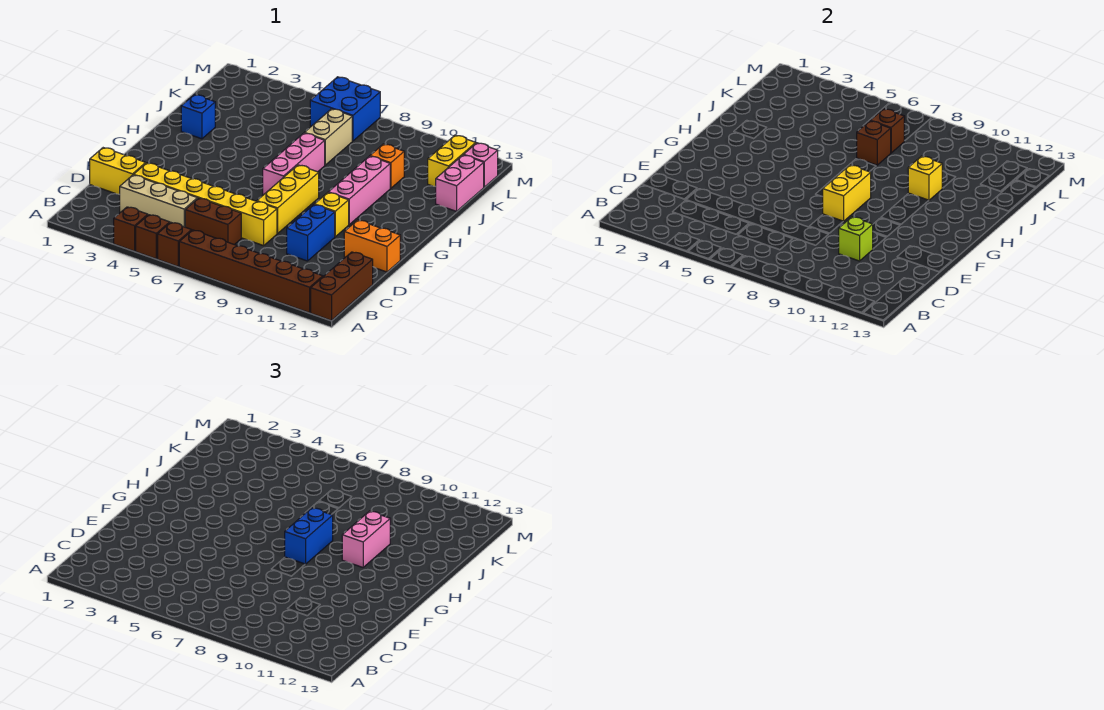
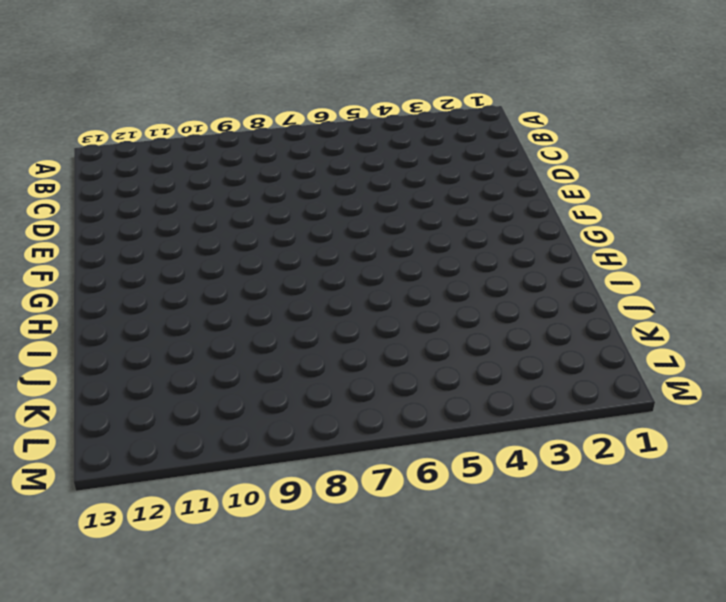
none -> brown brick A4 level 1
none -> brown brick A5 level 1
none -> brown brick A6 level 1

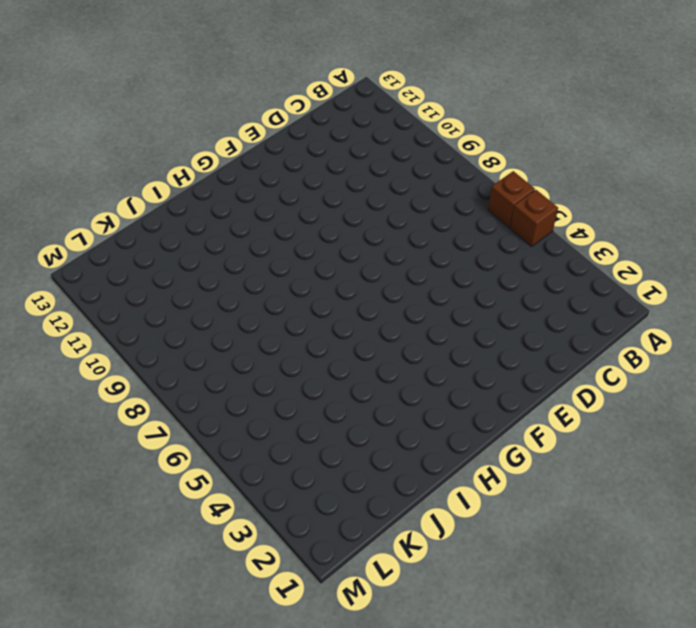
none -> brown brick A4 level 1
none -> brown brick A7:A12 level 1
none -> brown brick A13:C13 level 1

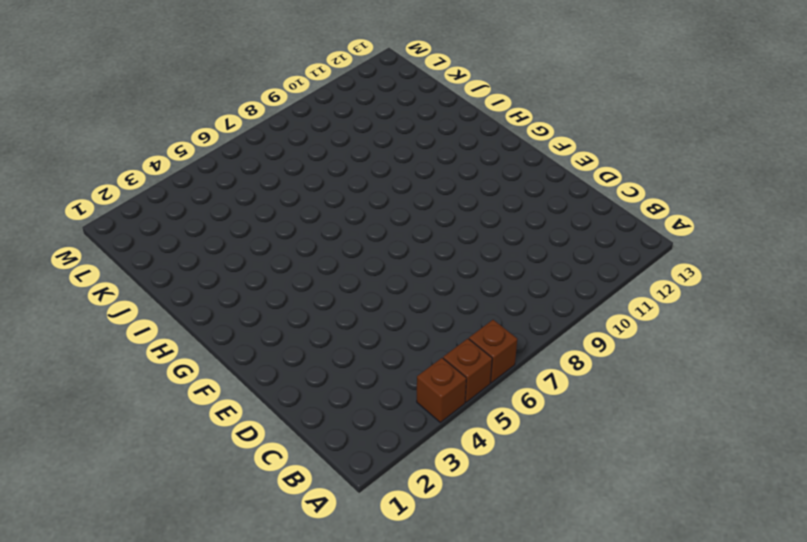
none -> brown brick A7:A12 level 1
none -> brown brick A13:C13 level 1
none -> tan brick C3:C5 level 1

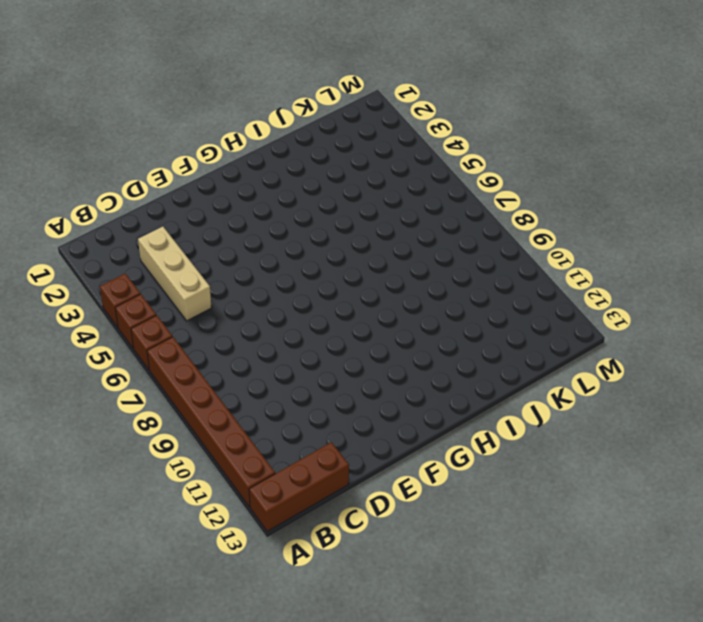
none -> brown brick C6:C7 level 1
none -> yellow brick D1:D2 level 1
none -> yellow brick D3:D8 level 1

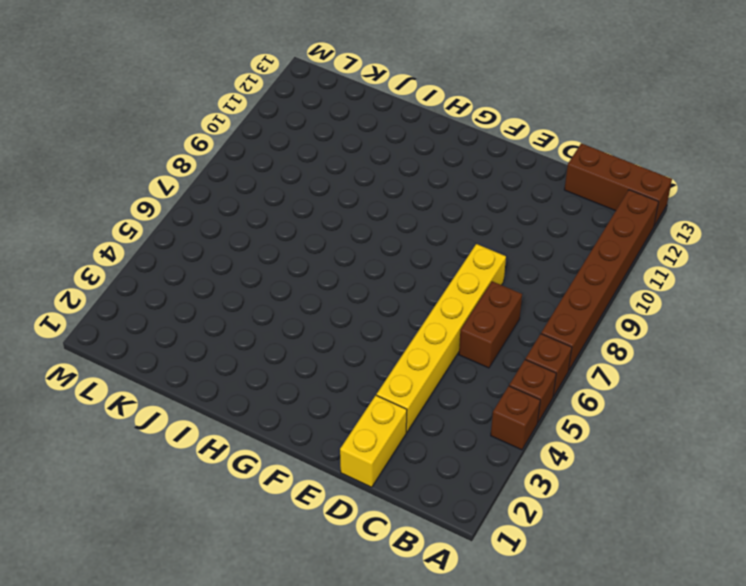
none -> tan brick C3:C5 level 1
none -> blue brick D10:E10 level 1
none -> yellow brick E8:G8 level 1

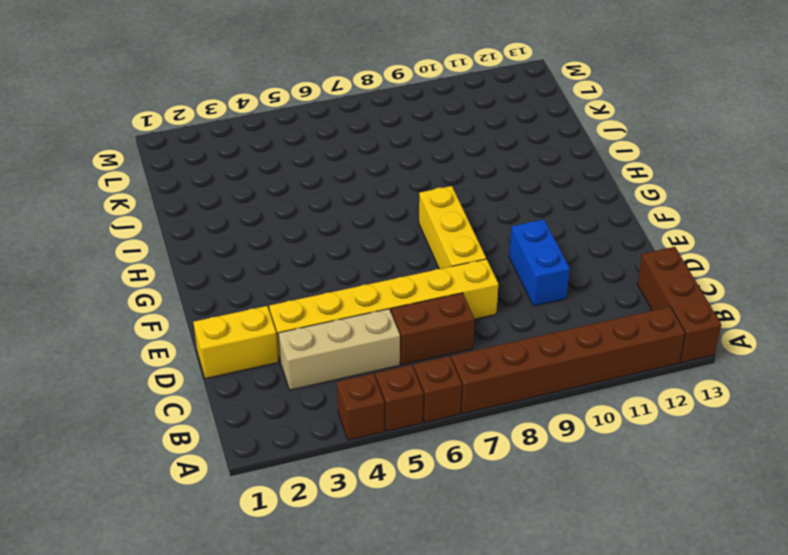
none -> orange brick E12:E13 level 1
none -> yellow brick F10 level 1
none -> pink brick G7:I7 level 1

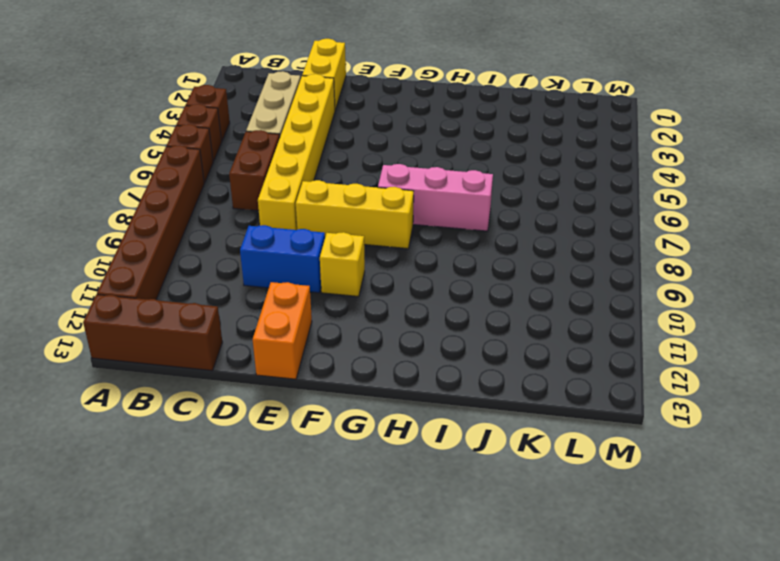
none -> pink brick G10:I10 level 1
none -> blue brick I2 level 1
none -> tan brick J7:K7 level 1

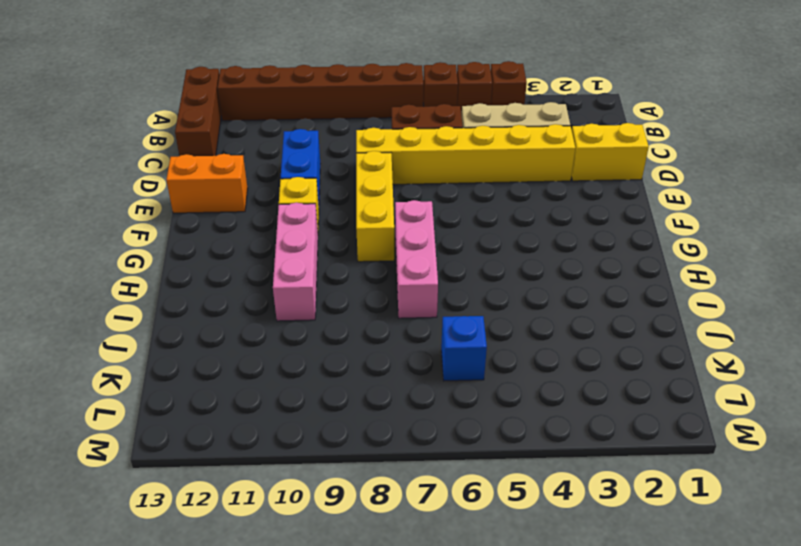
blue brick K6 level 1 -> blue brick I2 level 1
none -> tan brick J7:K7 level 1
none -> orange brick J10 level 1
none -> pink brick J13:K13 level 1

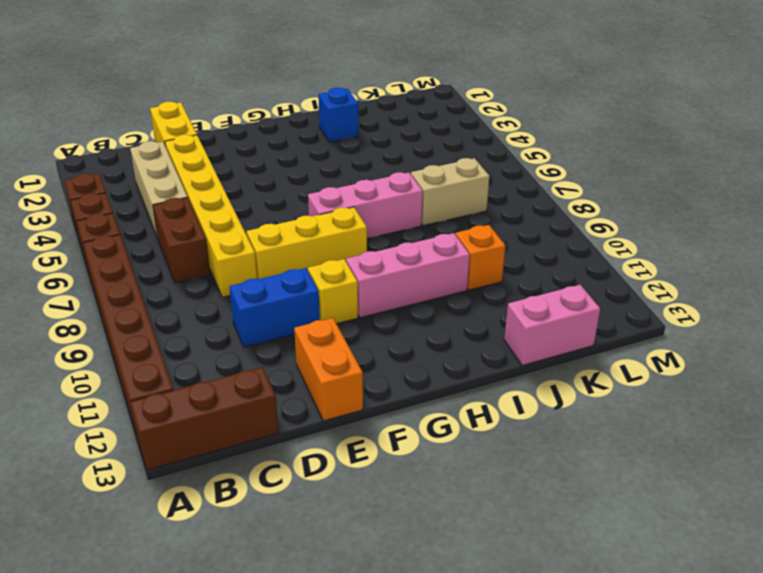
none -> yellow brick K12:L12 level 1
none -> blue brick L6:M7 level 1
none -> pink brick L13 level 1

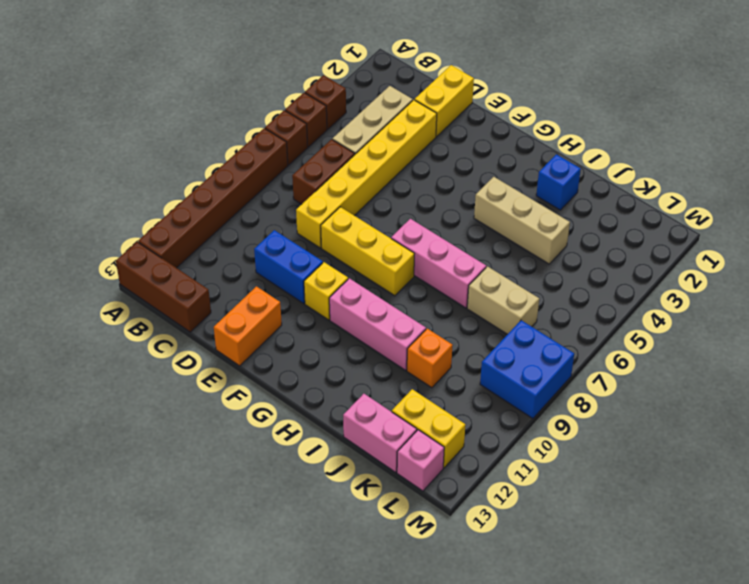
tan brick H4:J4 level 1 -> none
blue brick L8:M9 level 1 -> blue brick L6:M7 level 1
none -> lime brick D10 level 2
none -> yellow brick F8:G8 level 2
none -> yellow brick I10 level 2

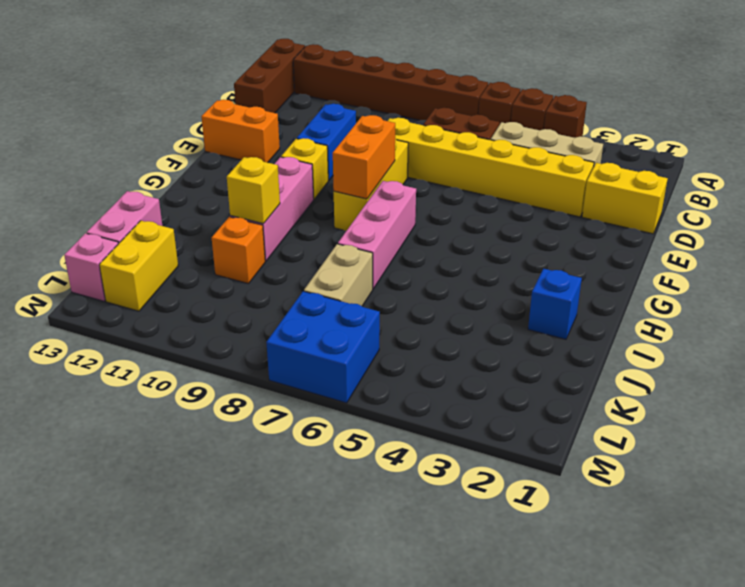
orange brick F8:G8 level 2 -> yellow brick F8:G8 level 2
none -> lime brick D10 level 2
none -> brown brick J7 level 2
none -> brown brick K7 level 2

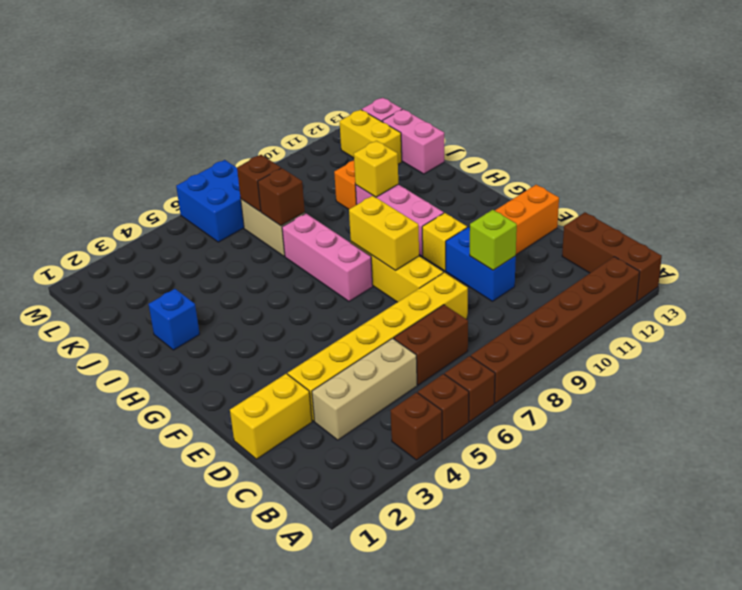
none -> blue brick G8:H8 level 3
none -> pink brick H10:I10 level 3

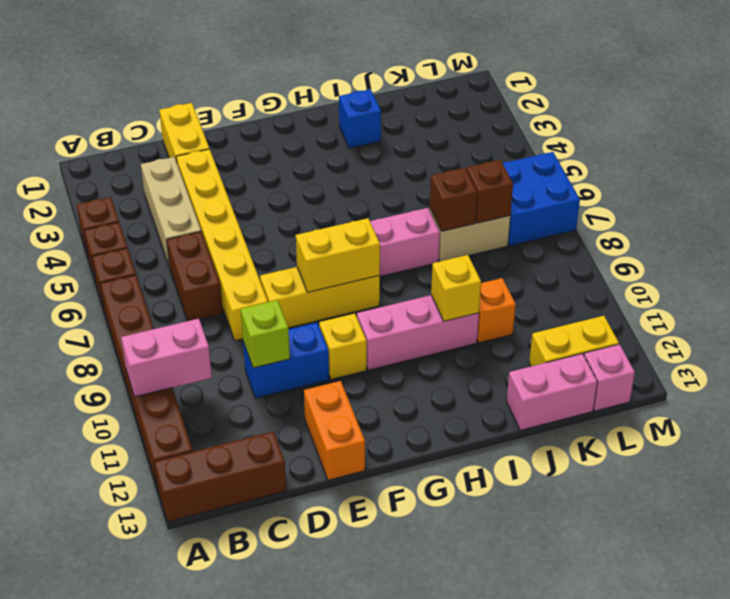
pink brick A10:B10 level 2 -> pink brick H10:I10 level 3
none -> blue brick G8:H8 level 3

